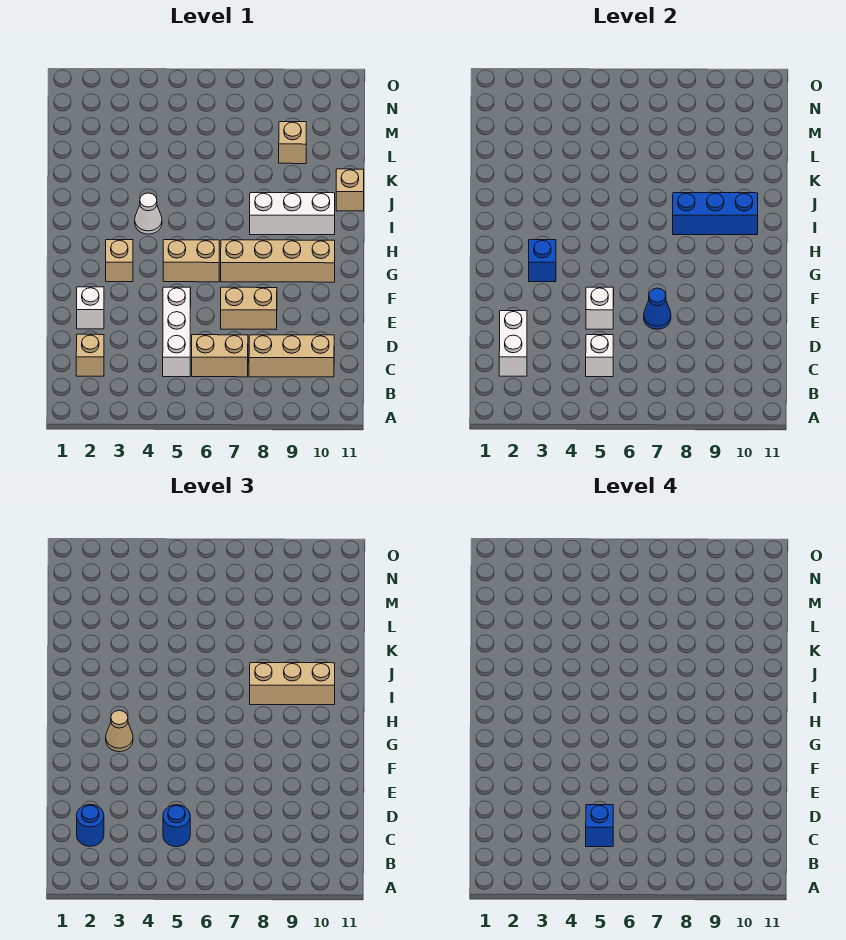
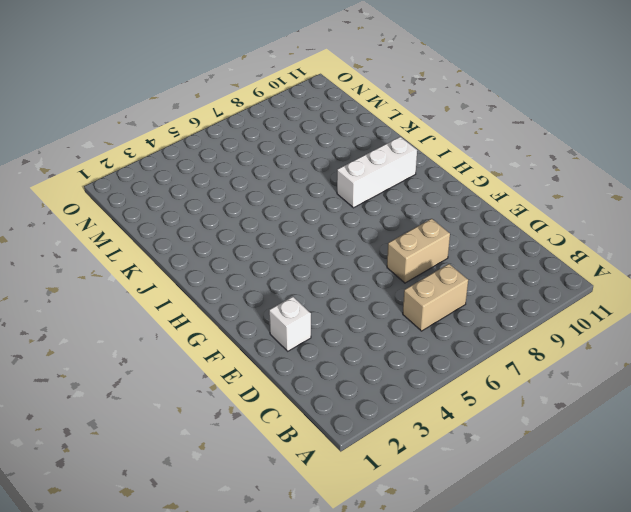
none -> tan brick C2 level 1
none -> white brick C5:E5 level 1
none -> tan brick C8:C10 level 1

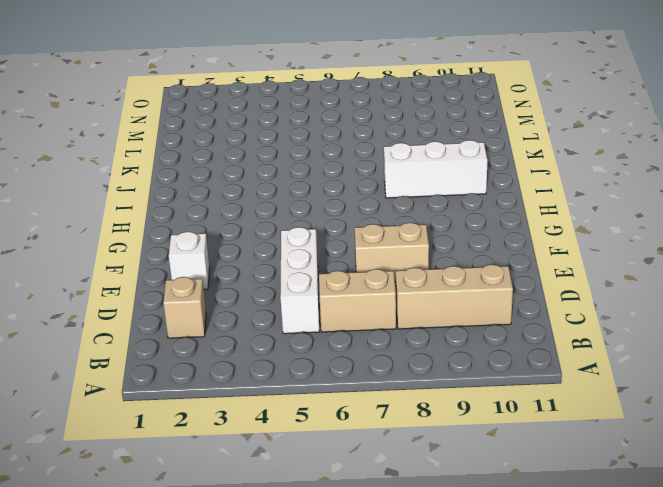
none -> tan brick G3 level 1
none -> tan brick G5:G6 level 1
none -> tan brick G7:G10 level 1

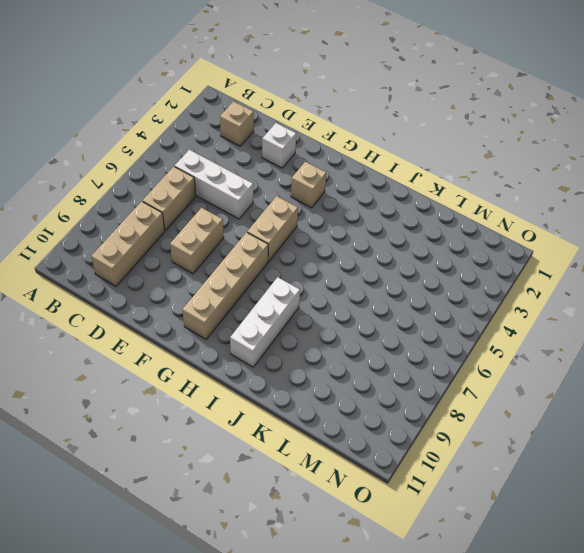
none -> white cone I4 level 1
none -> tan brick J11 level 1
none -> tan brick L9 level 1

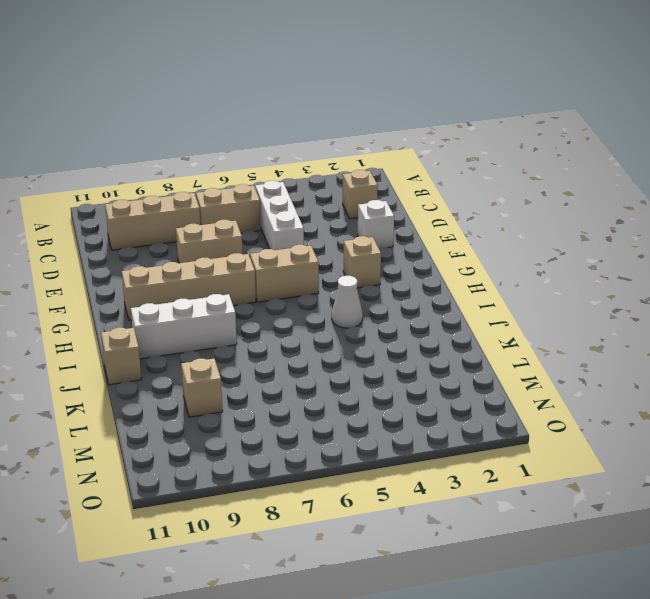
none -> white brick C2:D2 level 2
none -> white brick C5 level 2
none -> white brick E5 level 2

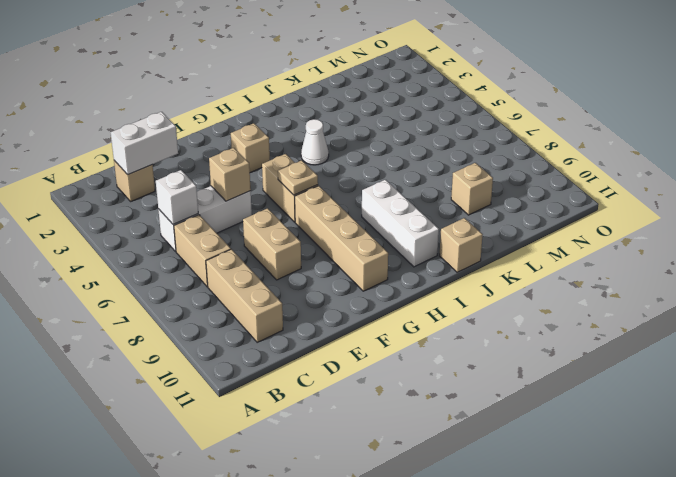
tan brick E5 level 2 -> white brick E5 level 2
tan plate G6 level 2 -> none
none -> white brick E2 level 1
none -> blue cone E7 level 2
none -> blue brick G3 level 2

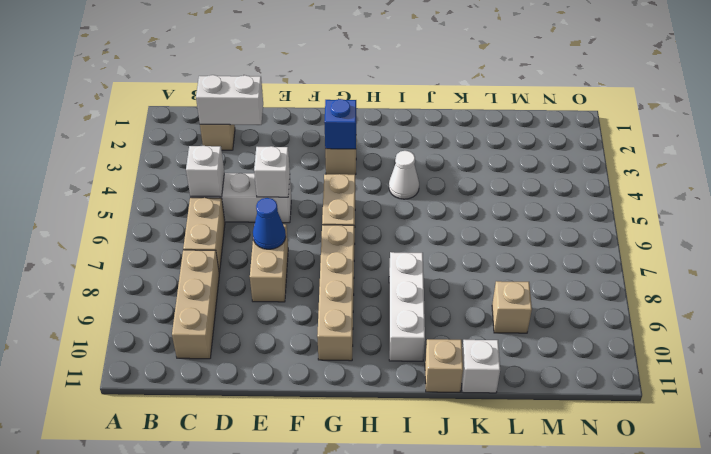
white brick K11 level 1 -> white brick E2 level 1
none -> blue brick I8:I10 level 2
none -> blue round brick C2 level 3
none -> blue round brick C5 level 3

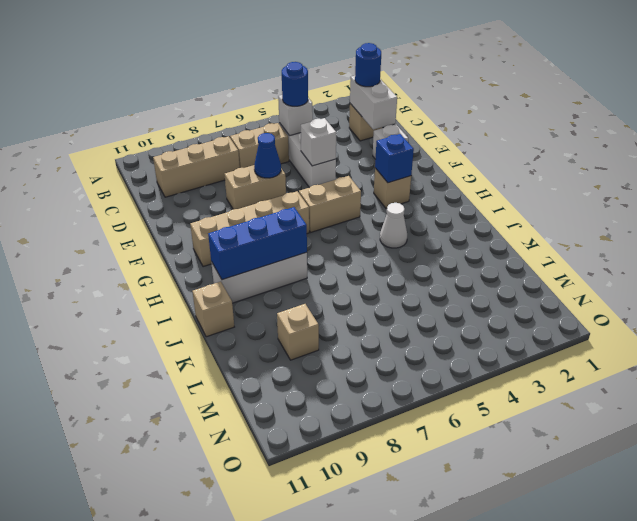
none -> tan cone G3 level 3
none -> tan brick I8:I10 level 3
none -> blue brick C5 level 4

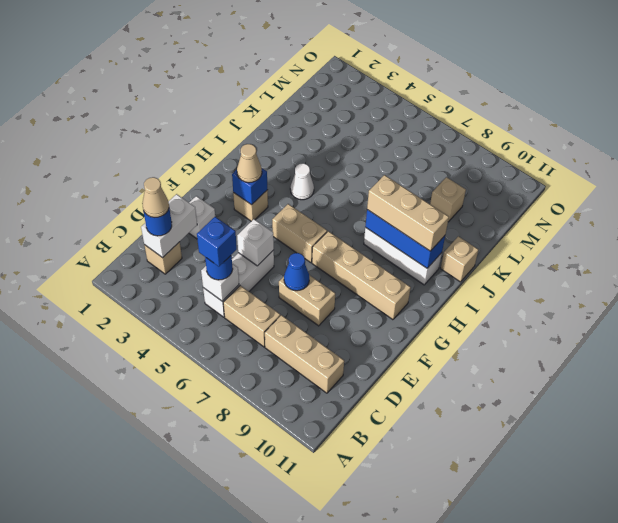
tan cone C2 level 4 -> none

